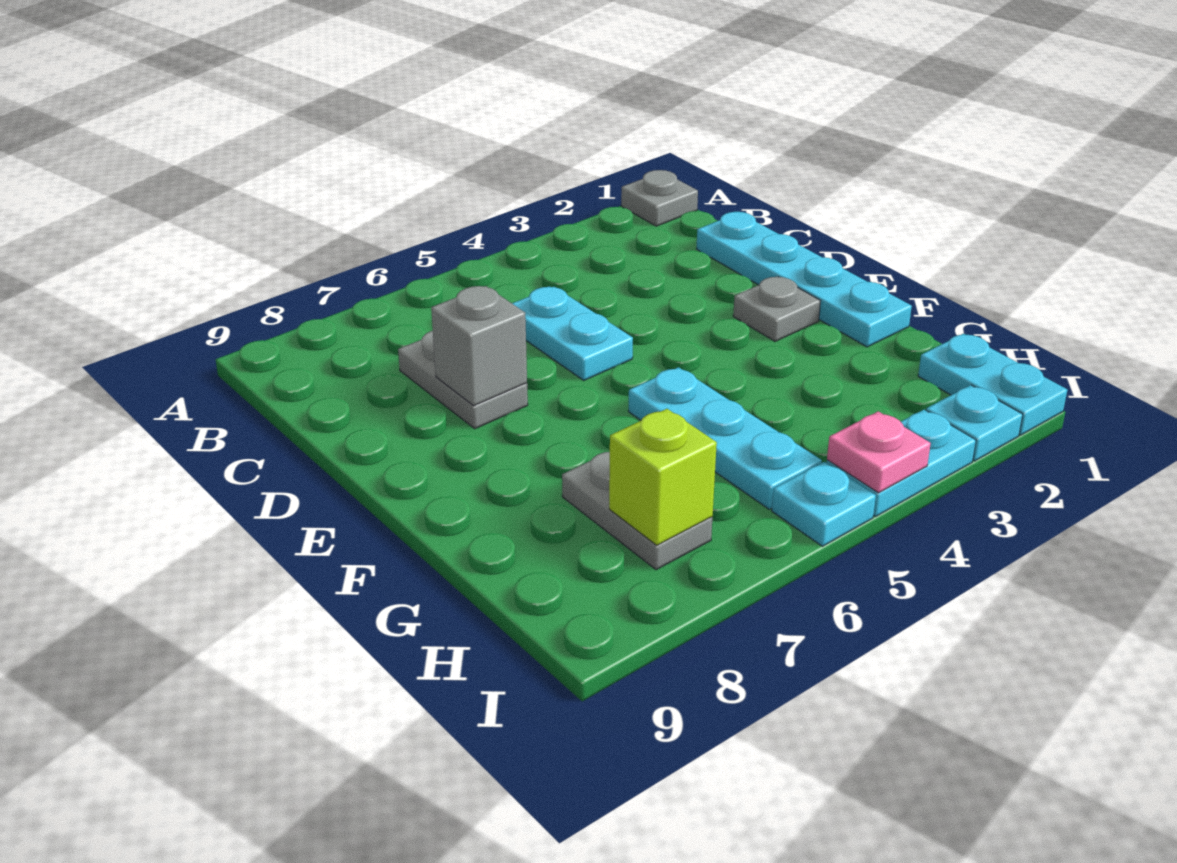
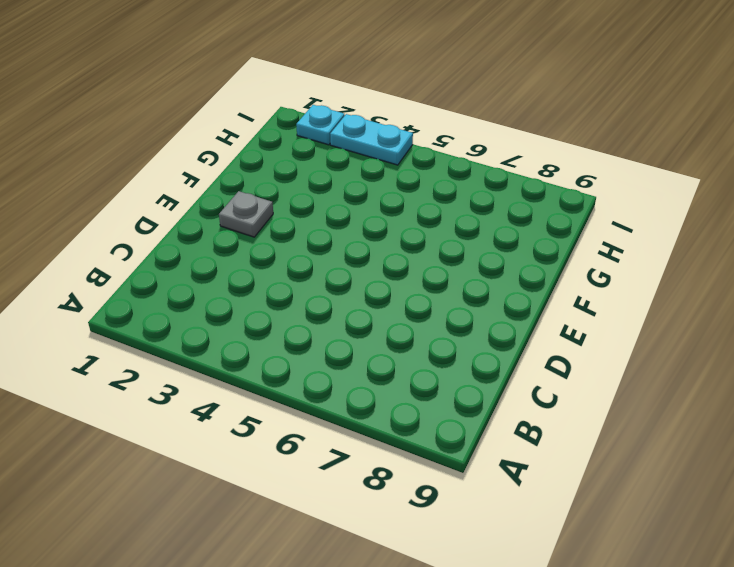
none -> grey plate A1 level 1
none -> cyan plate C1:F1 level 1
none -> cyan plate C5:D5 level 1

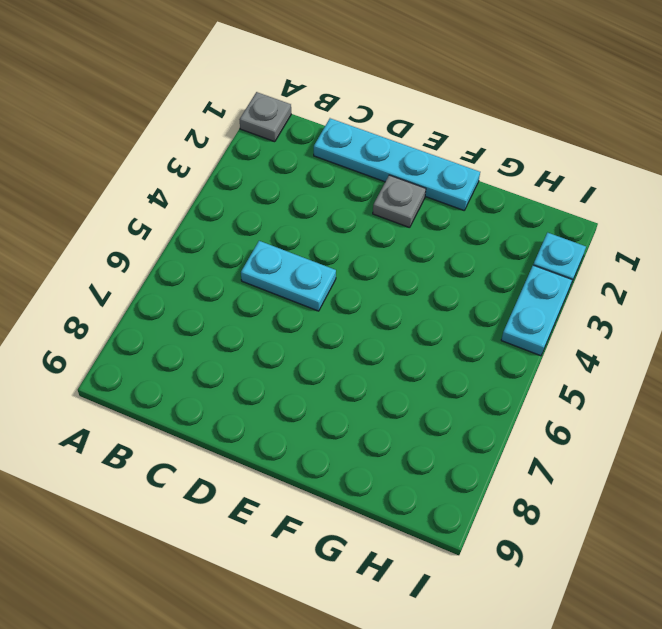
none -> grey plate C7:D7 level 1
none -> cyan plate F5:H5 level 1
none -> grey plate G7:H7 level 1

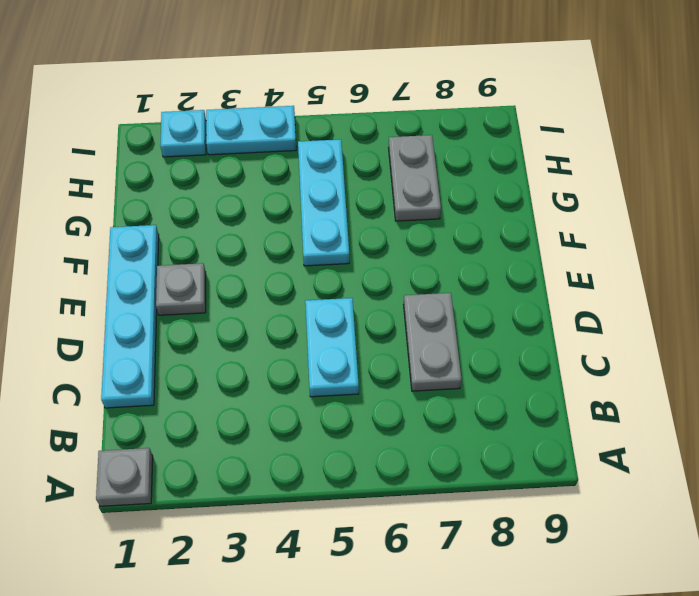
none -> cyan plate H1:I1 level 1
none -> cyan plate I5 level 1
none -> grey brick D7 level 2

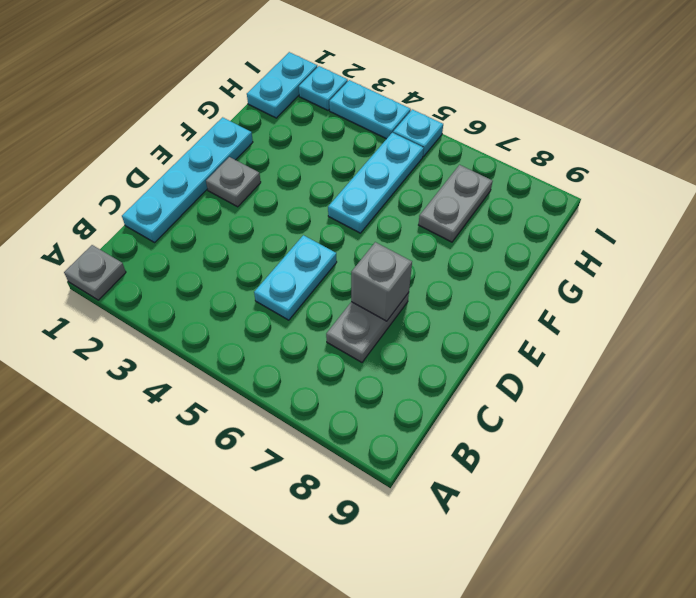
none -> lime brick H7 level 2
none -> pink plate I4 level 2

